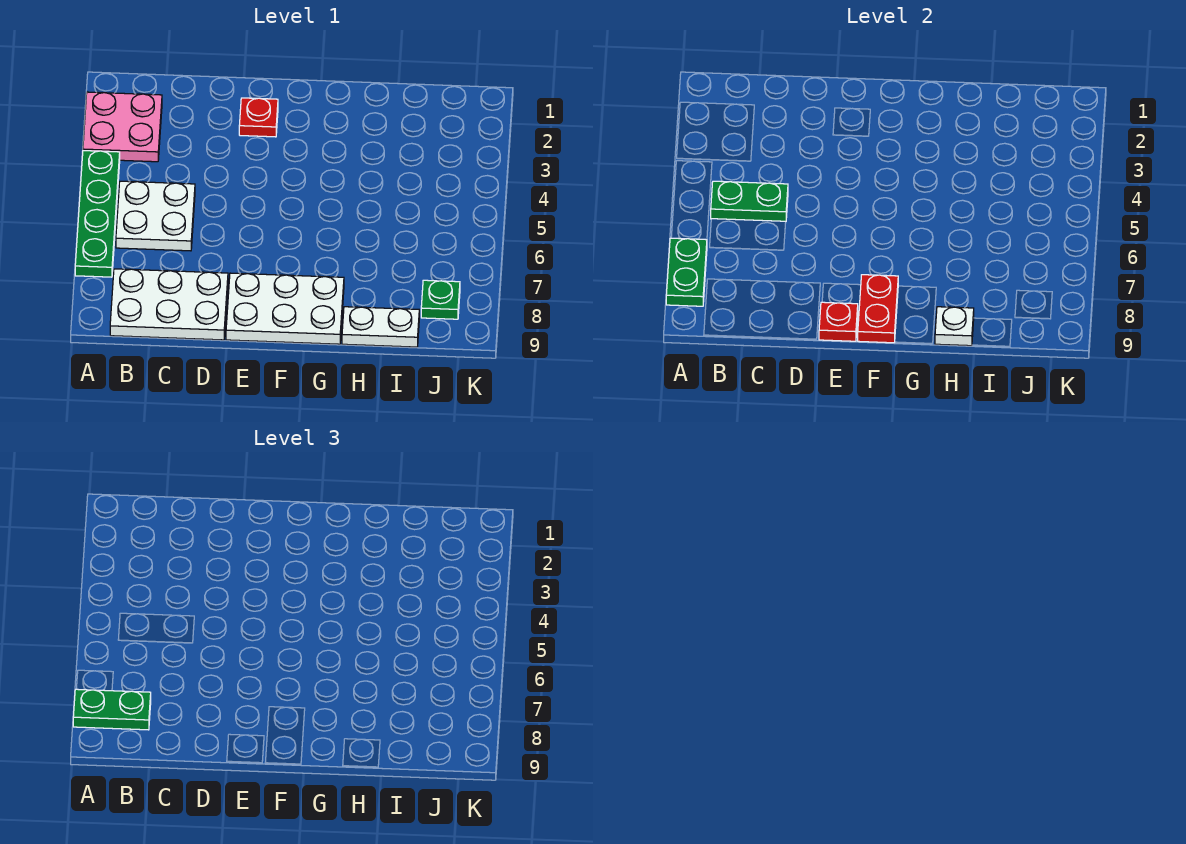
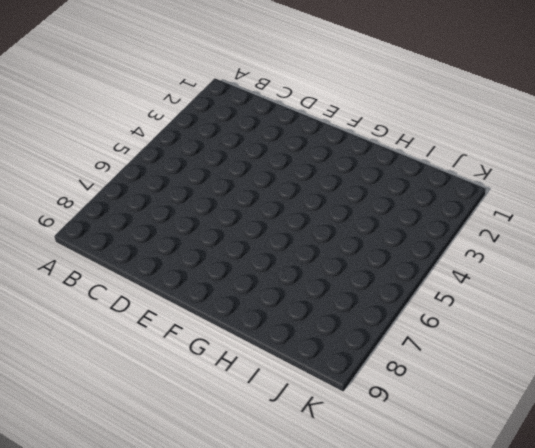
none -> pink plate A2:B3 level 1
none -> green plate A4:A7 level 1
none -> white plate B5:C6 level 1

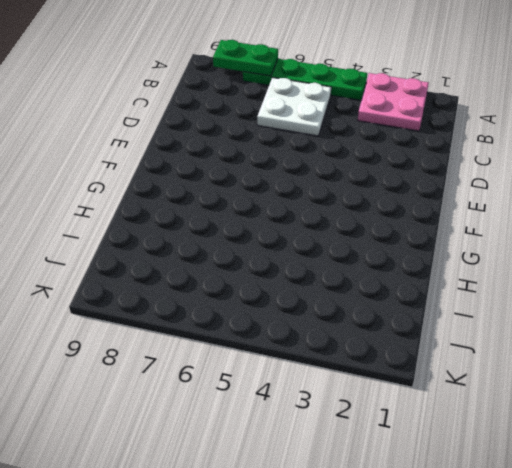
none -> white plate B8:D9 level 1
none -> red plate E2 level 1
none -> white plate E8:G9 level 1

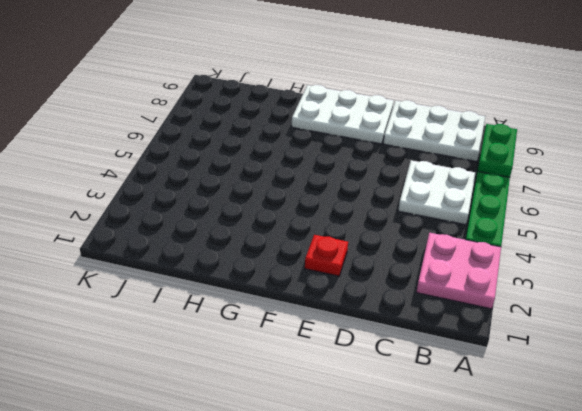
none -> white plate H9:I9 level 1
none -> green plate J8 level 1
none -> green plate B5:C5 level 2

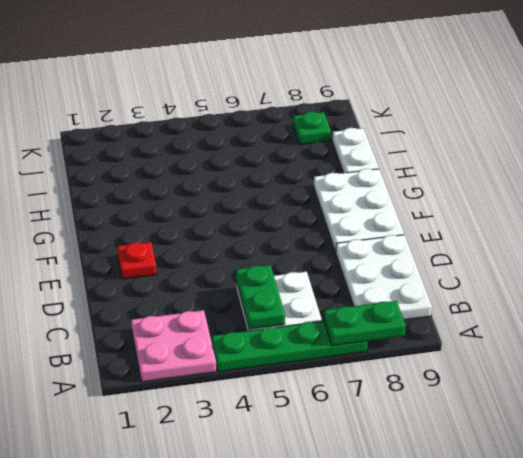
none -> red plate E9 level 2
none -> red plate F8:F9 level 2
none -> white plate H9 level 2

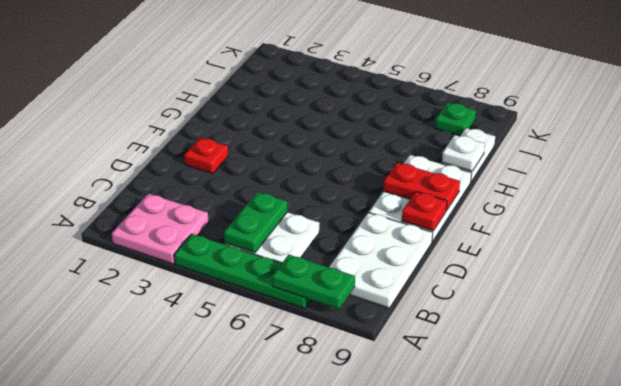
none -> green plate A8:B8 level 3

